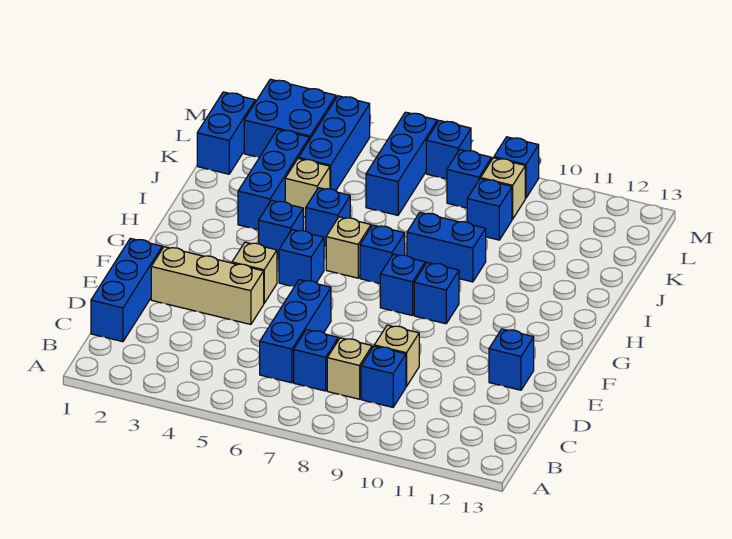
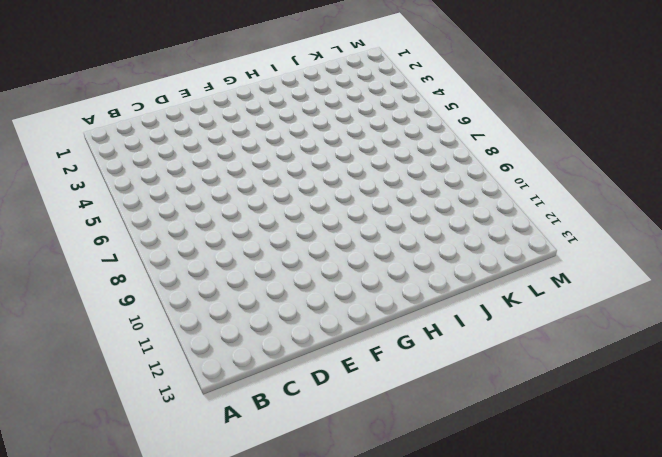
none -> blue brick C1:E1 level 1
none -> blue brick C6:E6 level 1
none -> blue brick C7 level 1

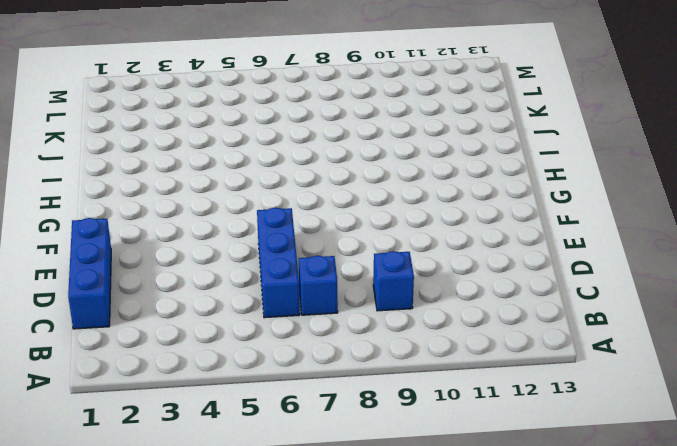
none -> tan brick C8 level 1
none -> tan brick D9 level 1
none -> tan brick E2:E4 level 1

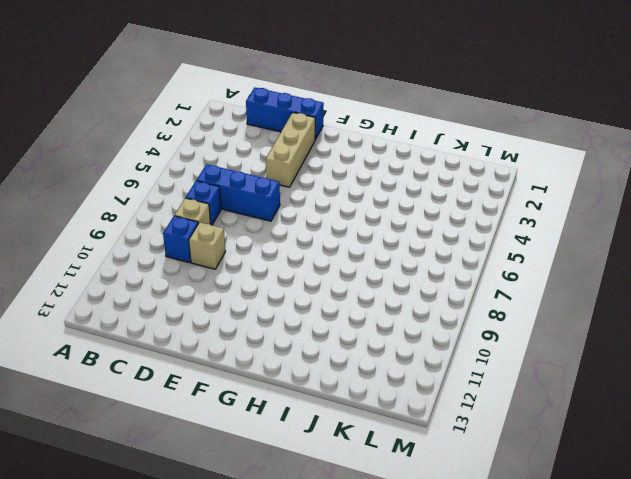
none -> blue brick E12 level 1
none -> tan brick F4 level 1
none -> blue brick G5 level 1

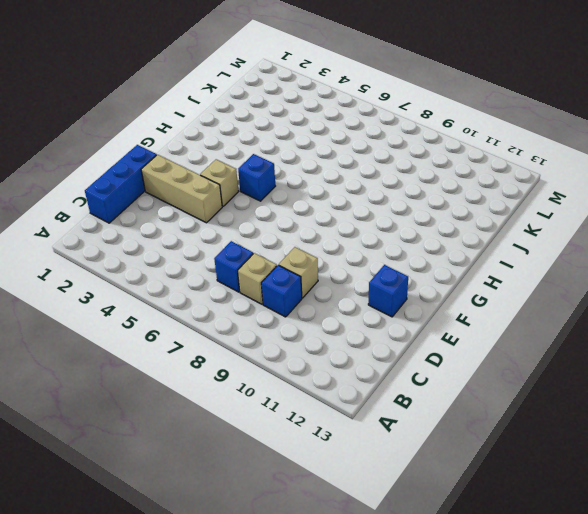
none -> blue brick C6:E6 level 1
none -> blue brick G8 level 1
none -> blue brick G9 level 1

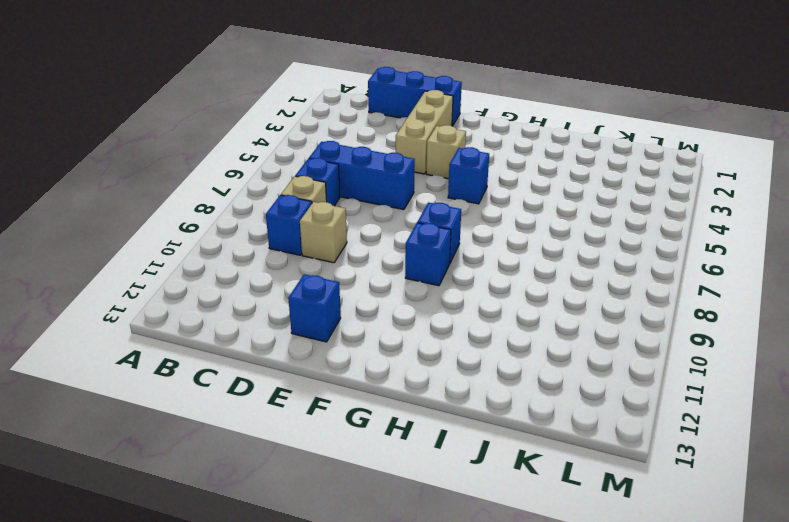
none -> blue brick H4 level 1
none -> tan brick H6 level 1
none -> blue brick H7 level 1

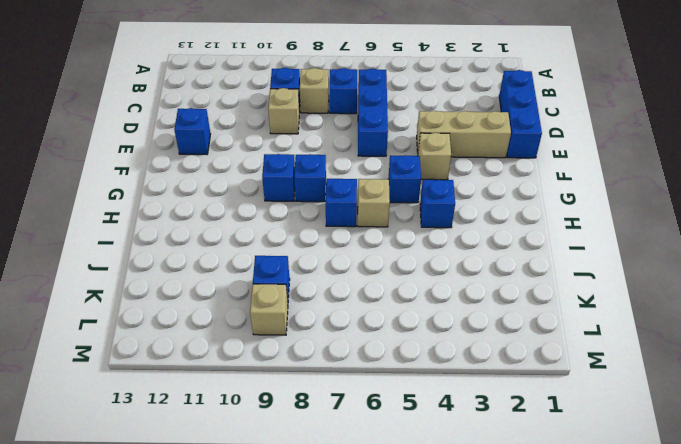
none -> blue brick I3:K3 level 1
none -> blue brick I5 level 1
none -> blue brick I8:I9 level 1

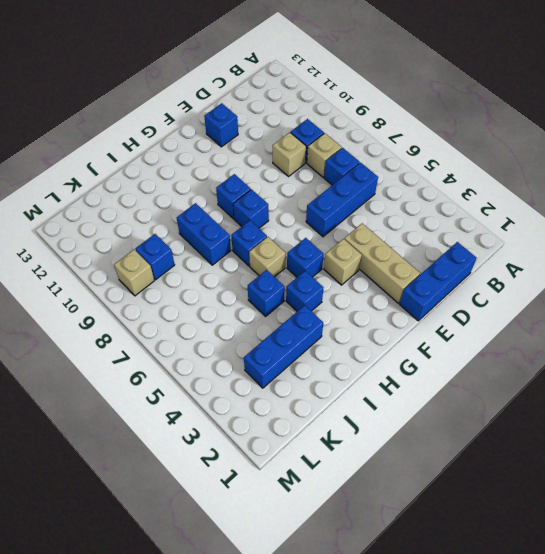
none -> tan brick J4 level 1
none -> blue brick K1:L1 level 1
none -> blue brick K4:M4 level 1

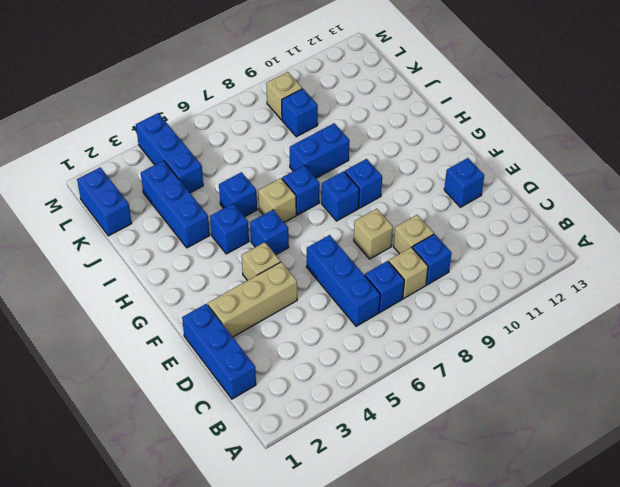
tan brick E8 level 1 -> tan brick J4 level 1
none -> blue brick K6:M6 level 1
none -> blue brick L2:M3 level 1
none -> blue brick L8 level 1

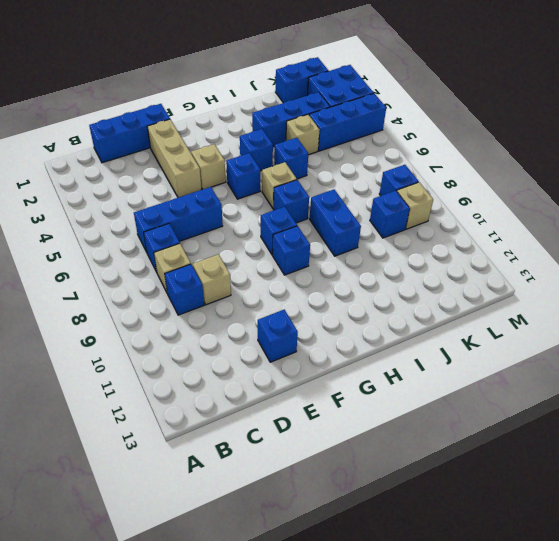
none -> blue brick K6:M6 level 1
none -> blue brick M7 level 1
none -> blue brick M9 level 1

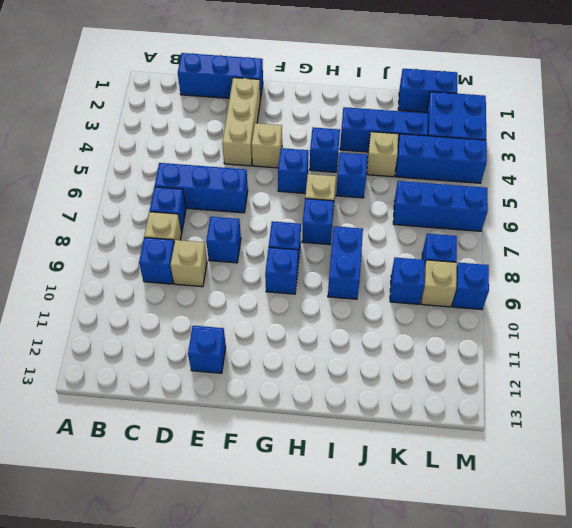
blue brick E8 level 1 -> blue brick M7 level 1

